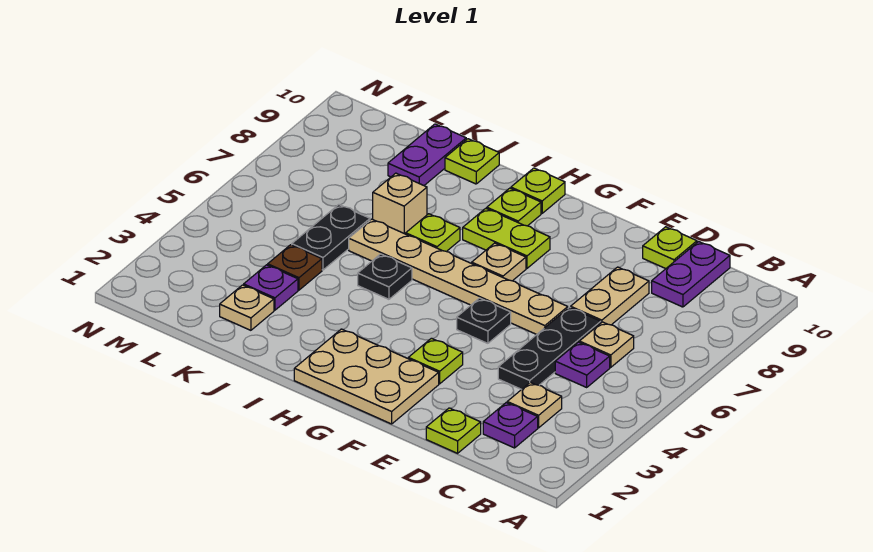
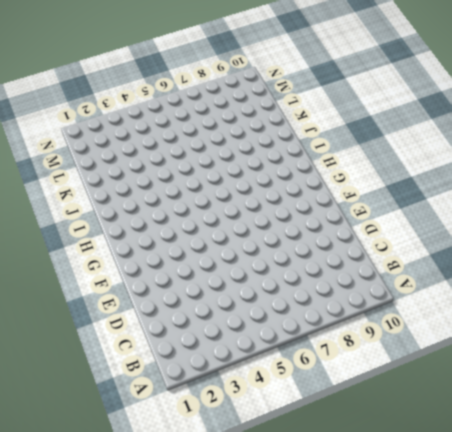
none -> purple plate C2 level 1
none -> tan plate C3 level 1
none -> purple plate C5 level 1

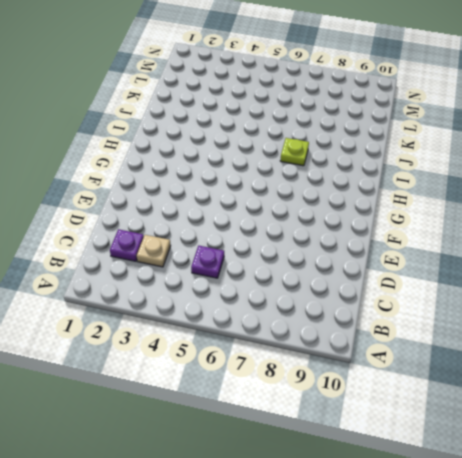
none -> tan plate C6 level 1
none -> purple plate C9:C10 level 1
none -> lime plate D1 level 1

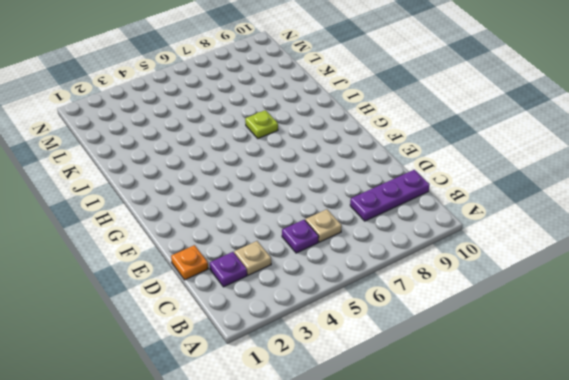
purple plate C8:C10 level 1 -> purple plate C9:C10 level 1
orange plate D1 level 1 -> lime plate D1 level 1
none -> black plate D4:D6 level 1
none -> tan plate D7:D8 level 1
none -> lime plate D10 level 1

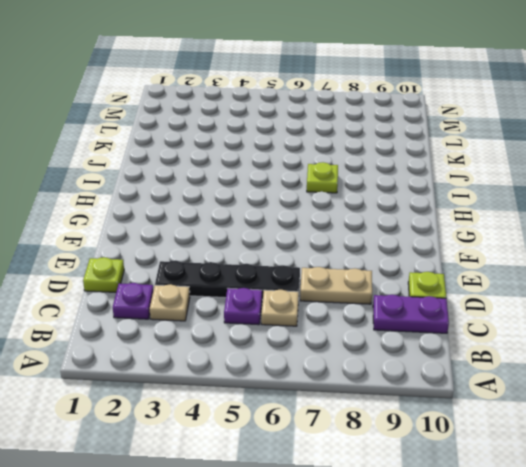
black plate D3:D6 level 1 -> black plate D4:D6 level 1
none -> tan plate E6:J6 level 1
none -> tan plate F1:H2 level 1
none -> lime plate F3 level 1

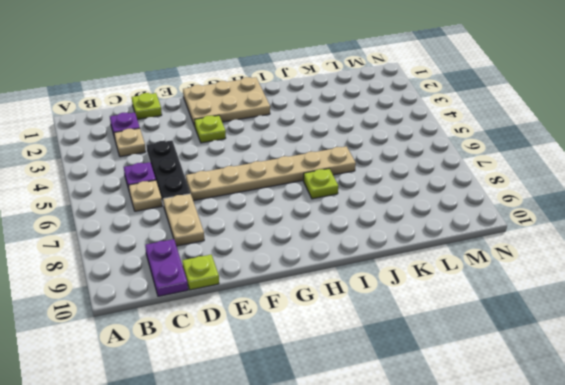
none -> black plate F5 level 1
none -> tan plate G7 level 1
none -> lime plate G8:H8 level 1

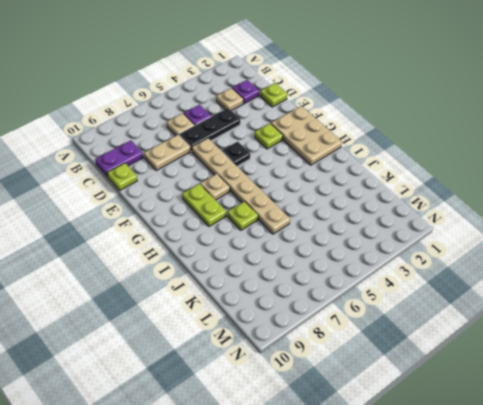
none -> lime plate H9 level 1
none -> lime plate H10 level 1
none -> black plate I5 level 1

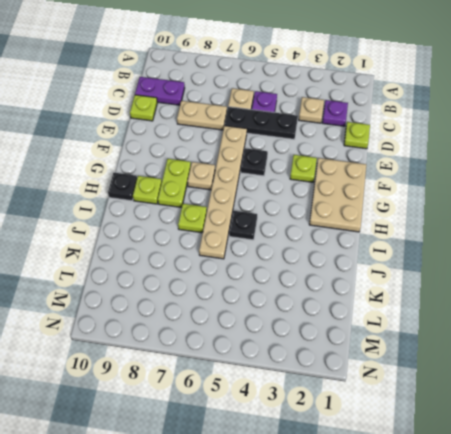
black plate H10 level 1 -> lime plate H10 level 1
none -> tan brick J7 level 1
none -> lime plate J10 level 1
none -> tan plate K2 level 1

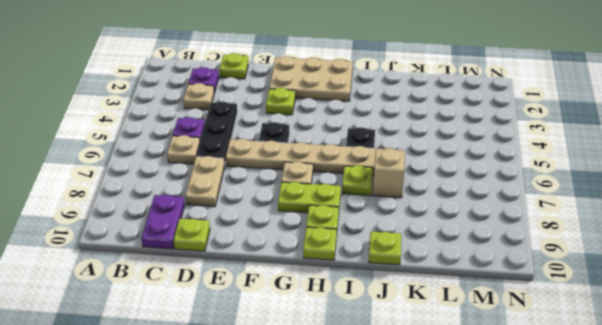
none -> tan plate K2 level 1
none -> purple plate K3 level 1
none -> brown plate K4 level 1

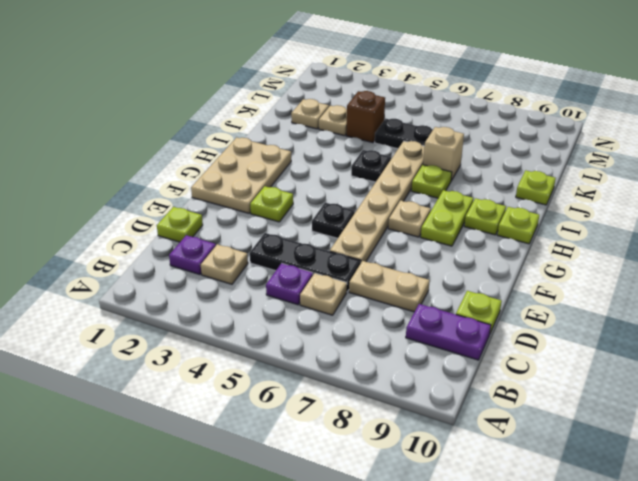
tan plate K3 level 1 -> purple plate K3 level 1
brown brick K4 level 1 -> brown plate K4 level 1
none -> purple plate K9:K10 level 1

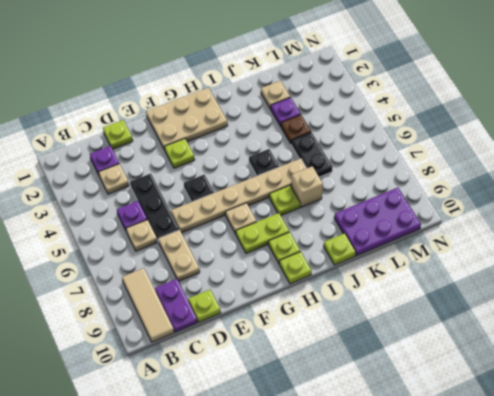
tan tile B8:B10 level 1 -> none
purple plate K9:M10 level 1 -> purple plate K9:K10 level 1

